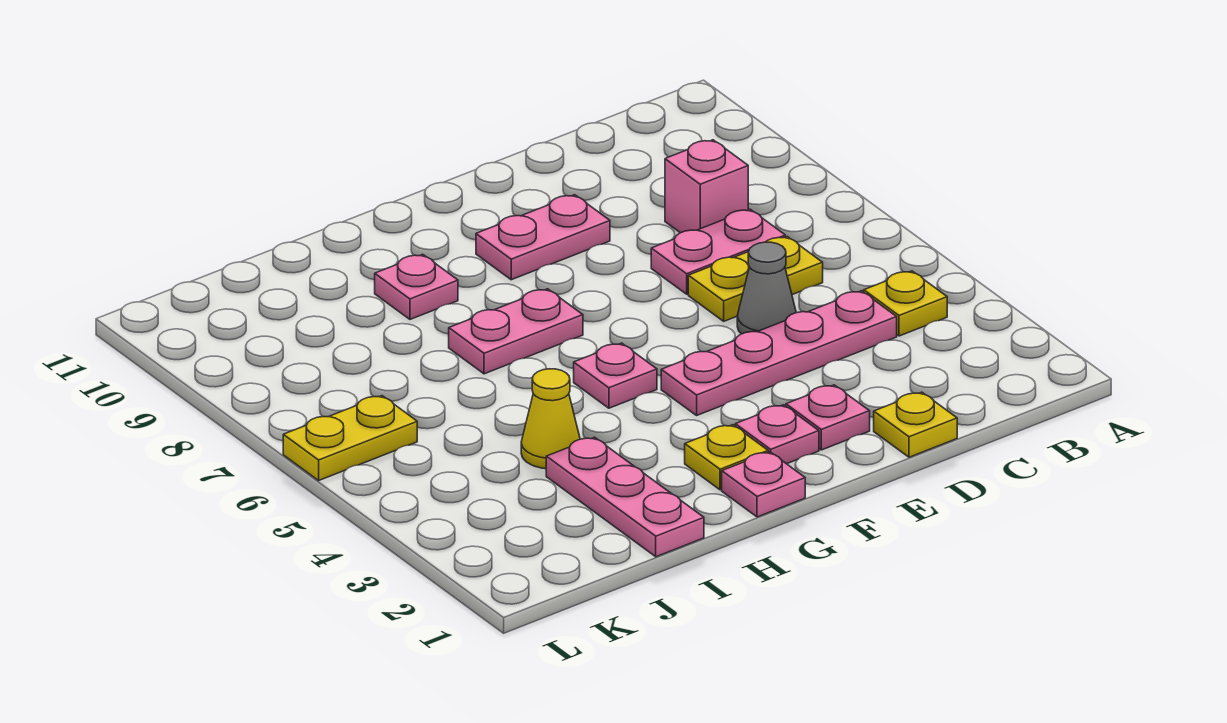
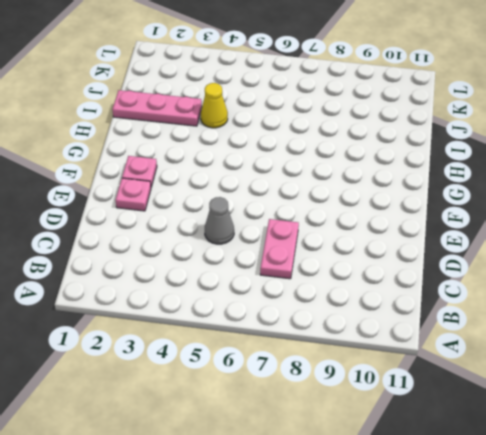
none -> yellow plate B4 level 1
none -> pink plate C4:F4 level 1
none -> yellow plate C6:D6 level 1

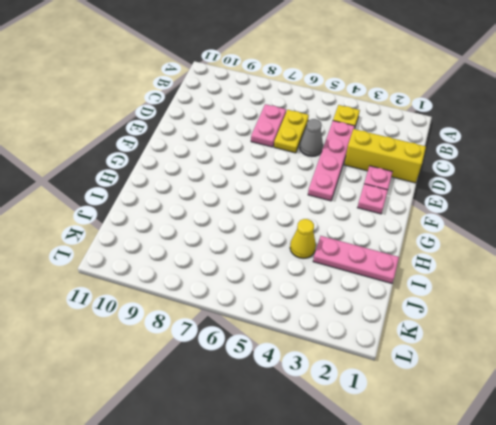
yellow brick D1:D3 level 1 -> yellow plate D1 level 1
none -> pink brick C8 level 1
none -> pink plate E9:F9 level 1
none -> pink plate G1 level 1

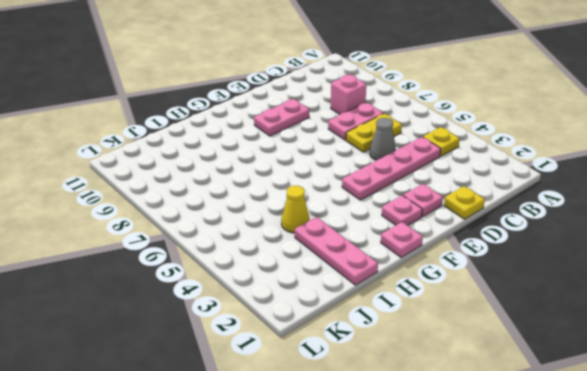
none -> yellow plate G2 level 1
none -> pink plate G5 level 1
none -> pink plate G7:H7 level 1

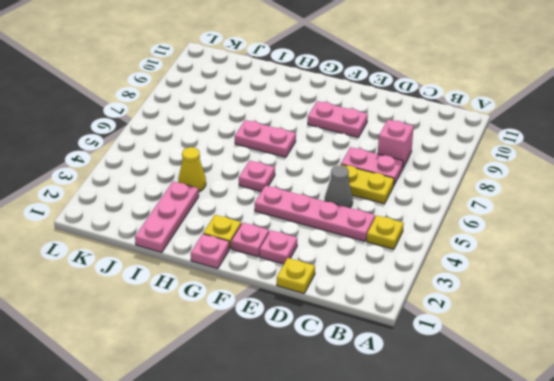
none -> pink plate H9 level 1
none -> yellow plate K6:L6 level 1

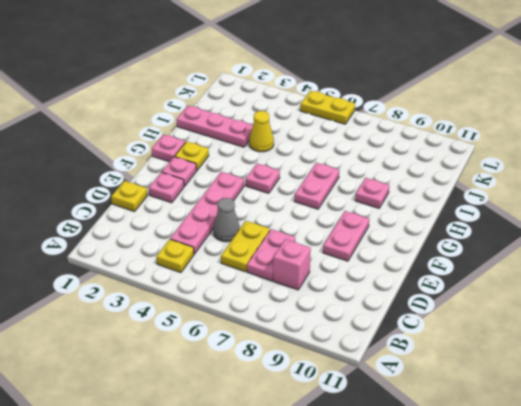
yellow plate L5:L6 level 1 -> yellow plate K6:L6 level 1

